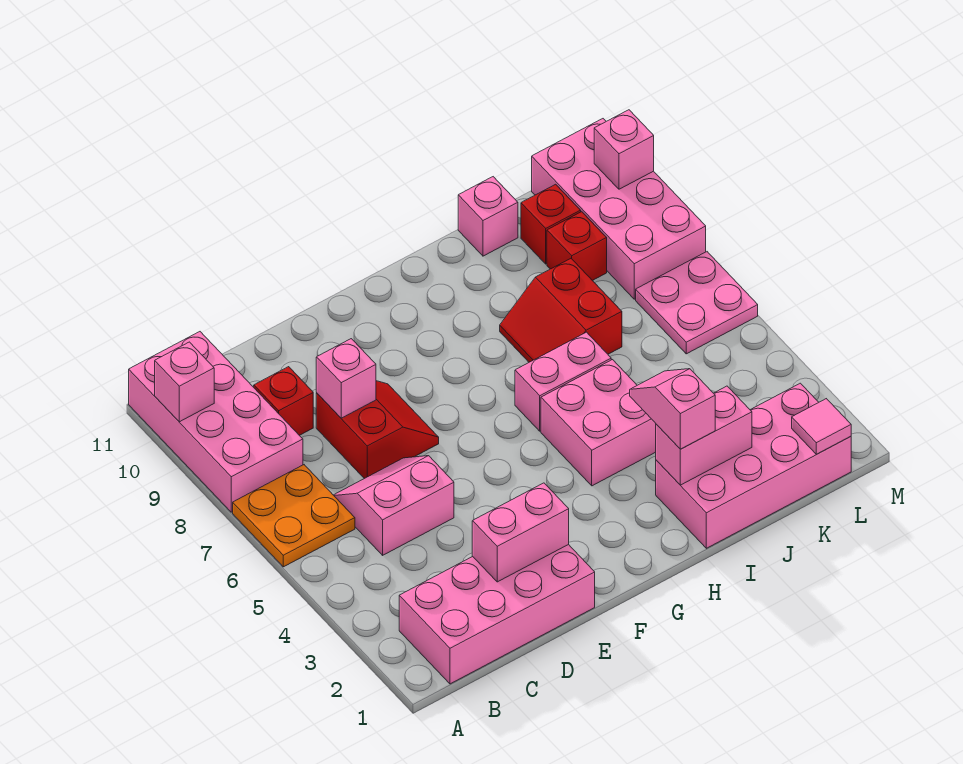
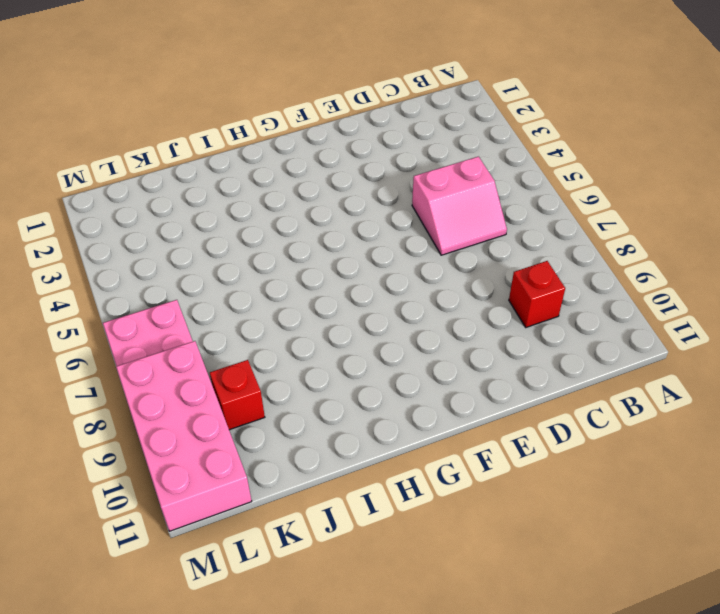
none -> orange plate A6:B7 level 1
none -> pink brick A8:B11 level 1
none -> pink brick B1:E2 level 1

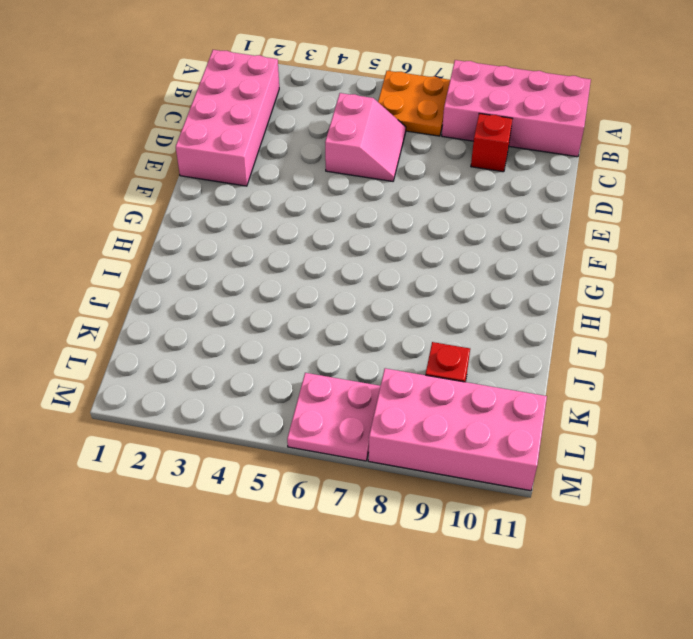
none -> red slope D7:E8 level 1 top D
none -> pink brick H4:I5 level 1
none -> pink brick H6:I6 level 1

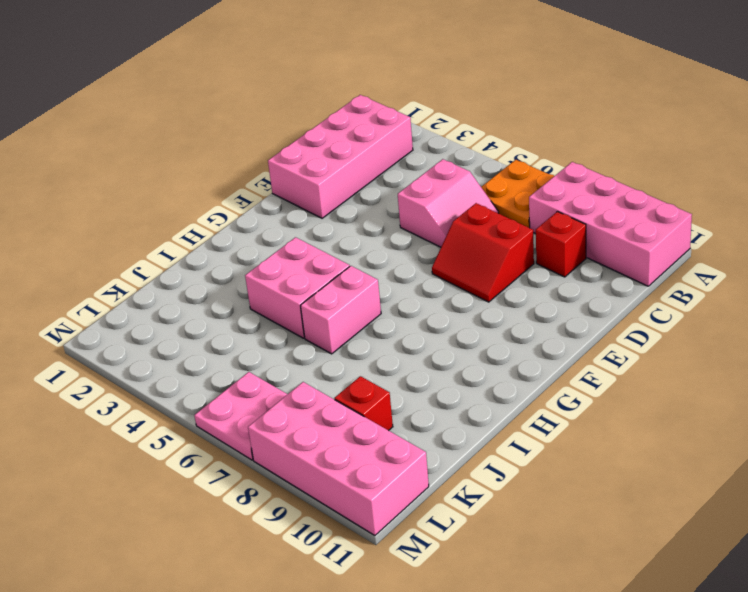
none -> pink brick I1:L2 level 1
none -> red slope I7:J8 level 1 top J
none -> pink brick J11 level 1

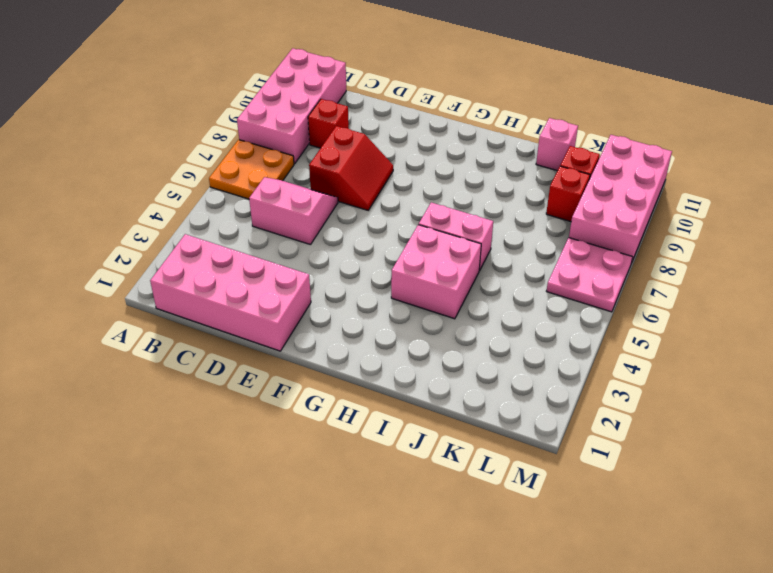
none -> pink brick I1:L2 level 1
none -> red slope I7:J8 level 1 top J
none -> pink brick A10 level 2

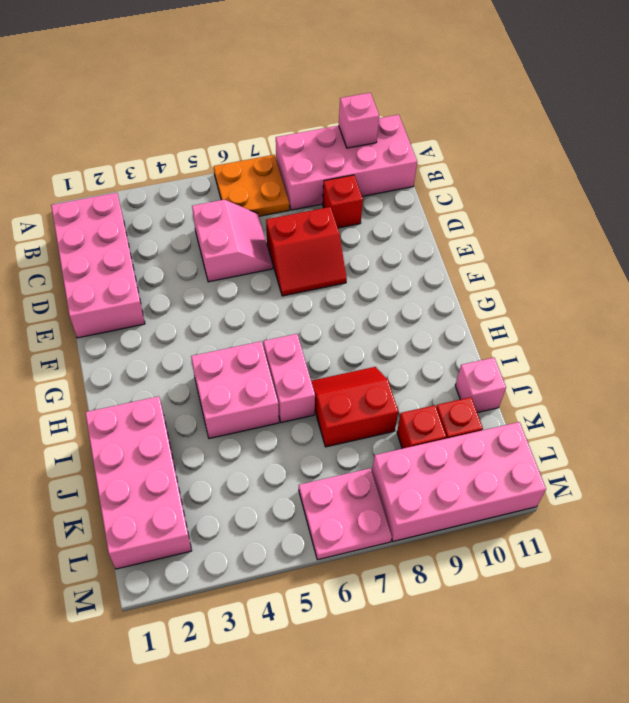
none -> pink brick D2:E2 level 2
none -> pink brick D8 level 2
none -> pink brick I2:J2 level 2

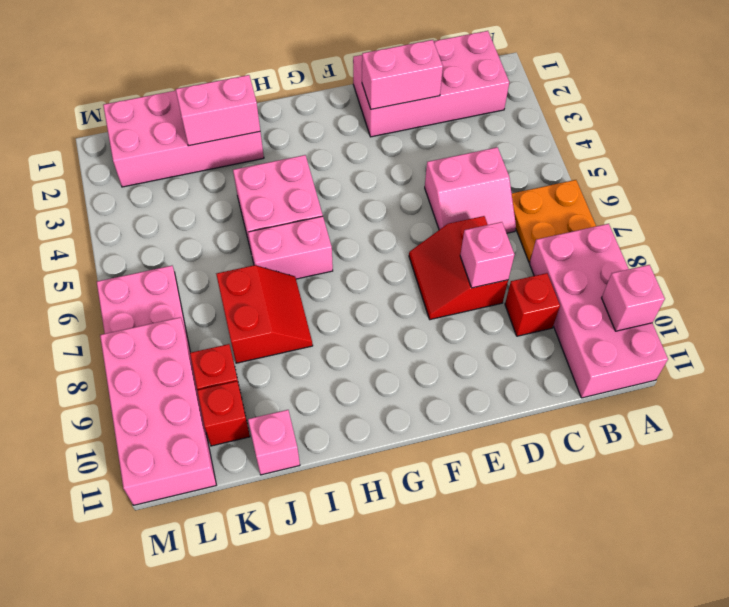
none -> pink tile L1 level 2
none -> pink brick M10 level 2
none -> pink slope I2:I3 level 3 top 2

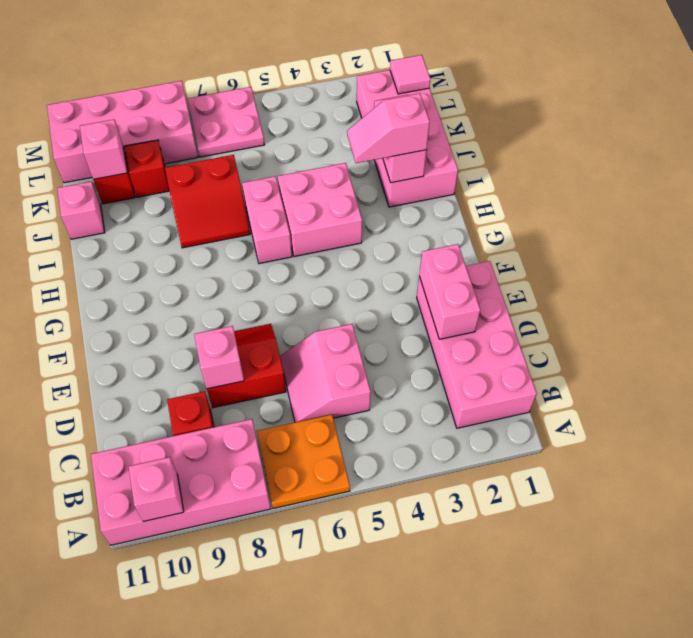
pink brick K10 level 2 -> pink brick M10 level 2

